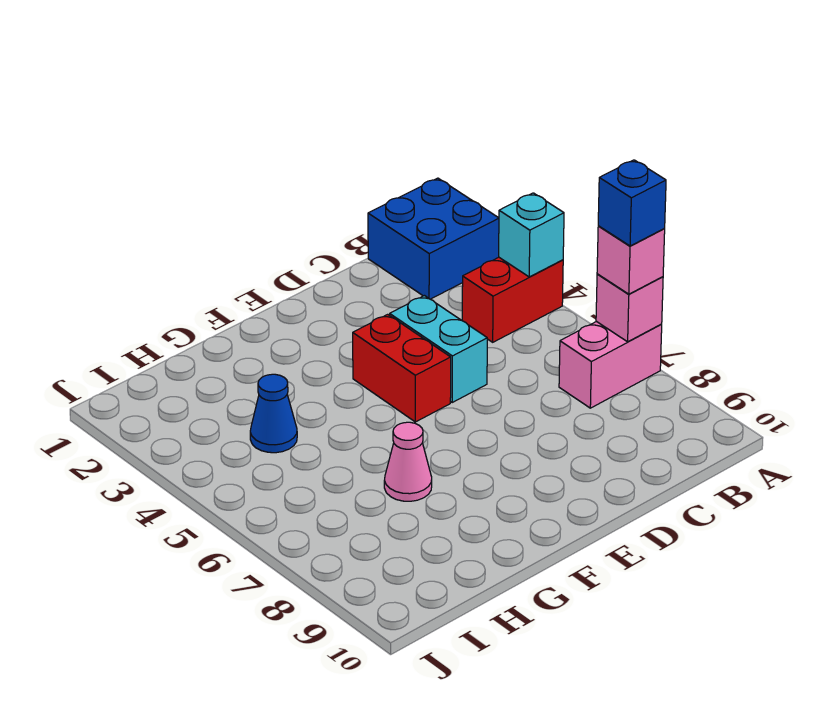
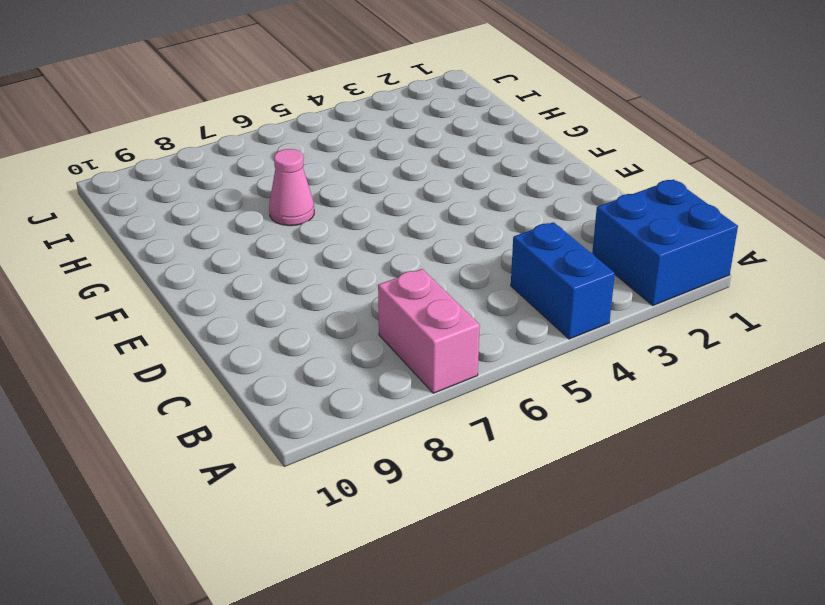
blue brick A4:B4 level 1 -> red brick A4:B4 level 1
none -> cyan brick D4:D5 level 1
none -> red brick E4:E5 level 1

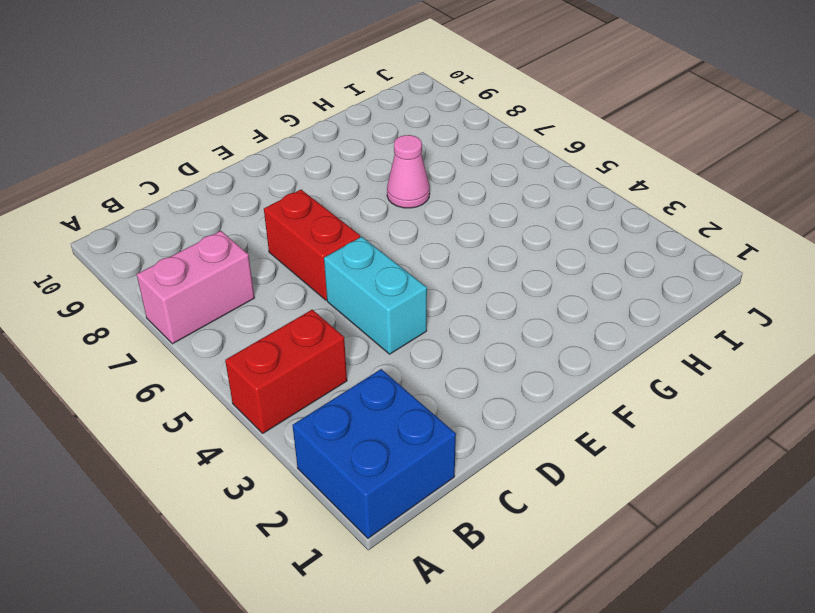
red brick D6:D7 level 1 -> red brick E4:E5 level 1
none -> blue cone H4 level 1
none -> cyan brick A4 level 2

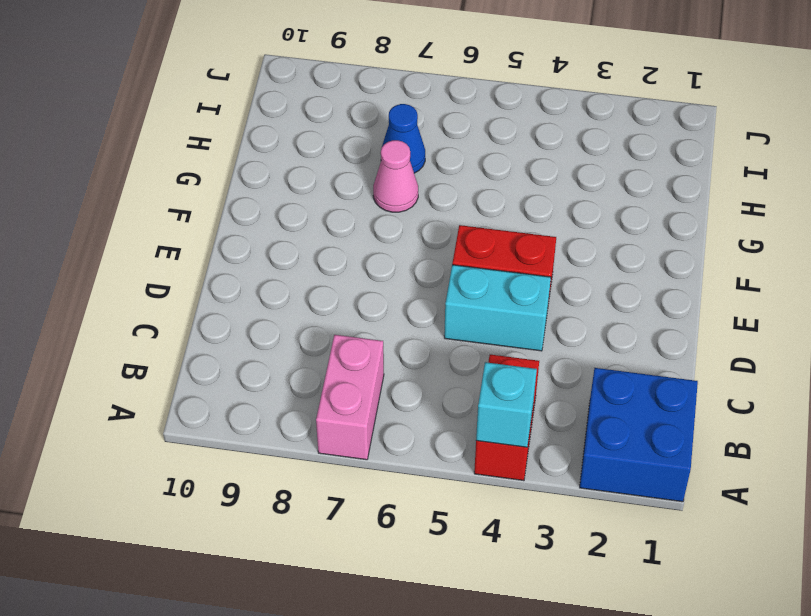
blue cone H7 level 1 -> blue cone H4 level 1
none -> pink brick A7 level 2
none -> pink brick A7 level 3

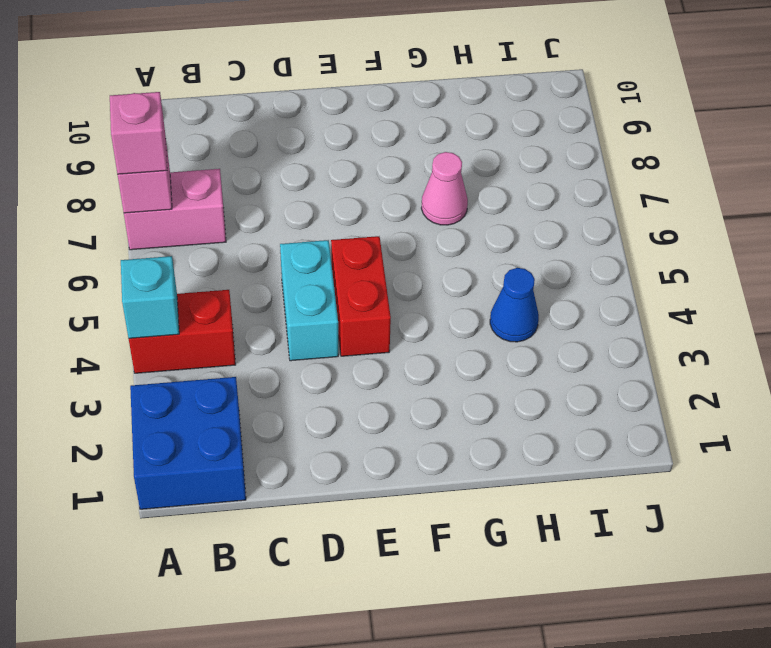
none -> blue brick A7 level 4

